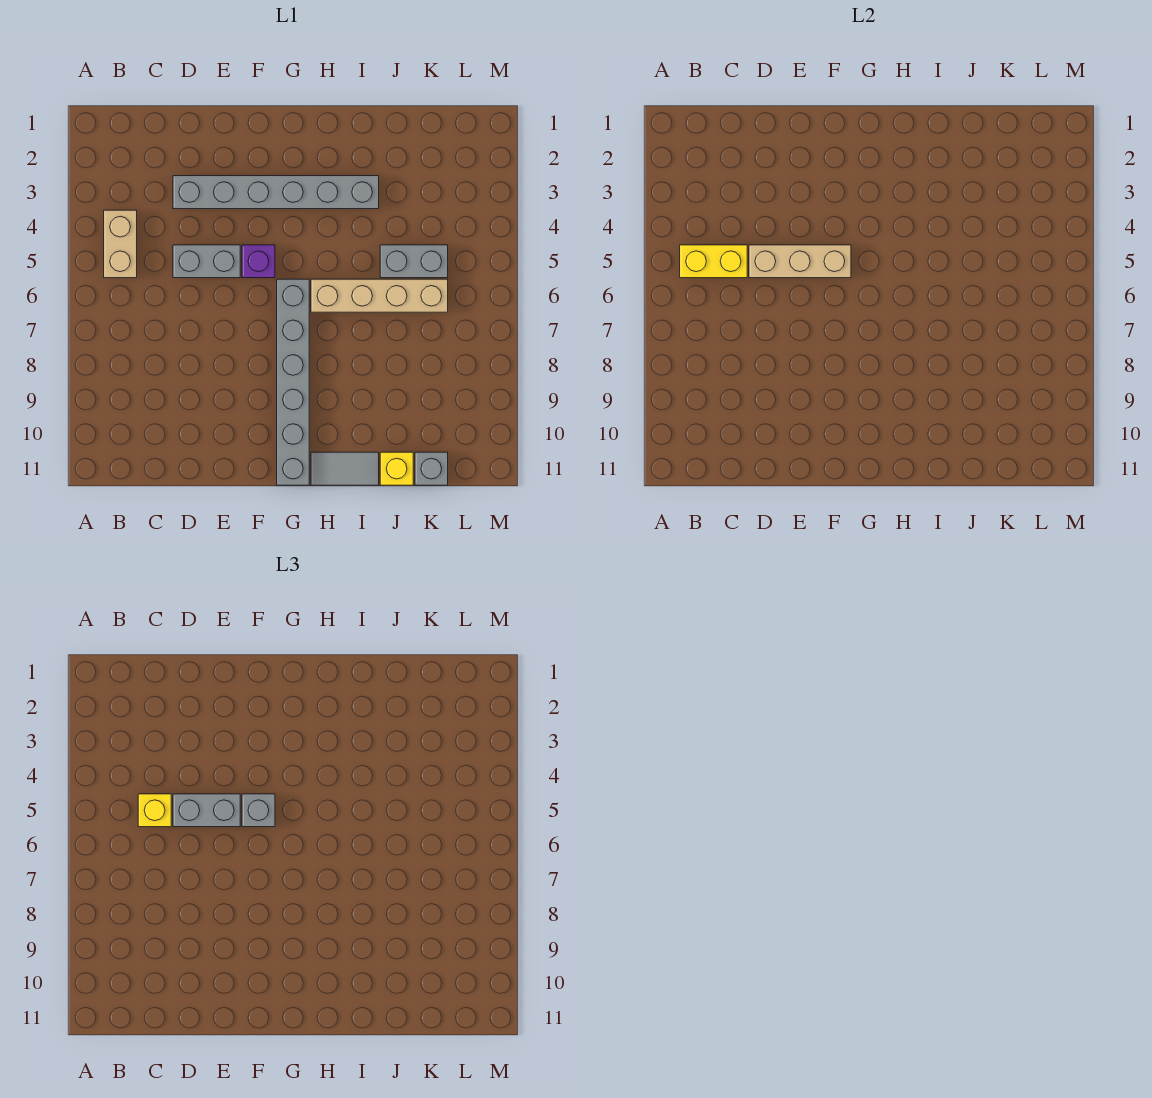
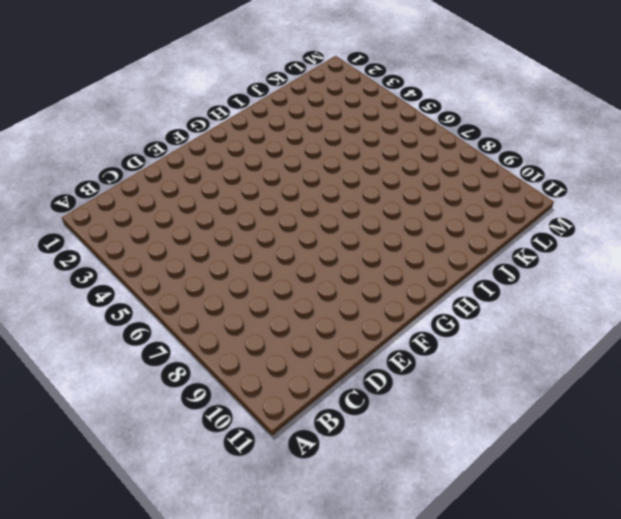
none -> tan brick B4:B5 level 1
none -> grey brick D3:I3 level 1
none -> grey brick D5:E5 level 1

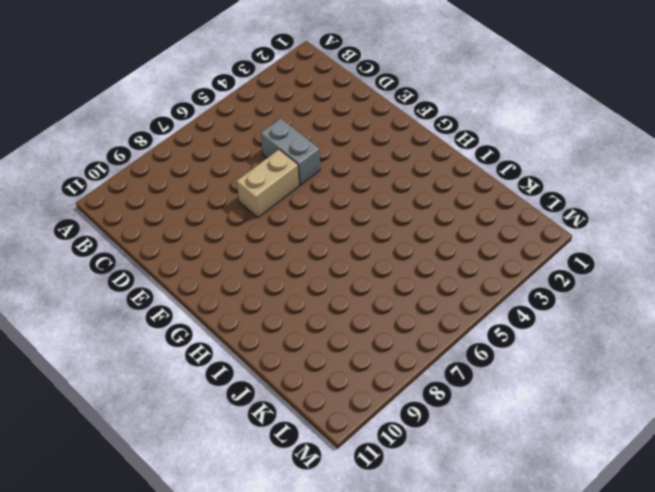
tan brick E6:E7 level 1 -> tan brick B4:B5 level 1
none -> grey brick D3:I3 level 1
none -> purple brick F5 level 1
none -> grey brick G6:G11 level 1

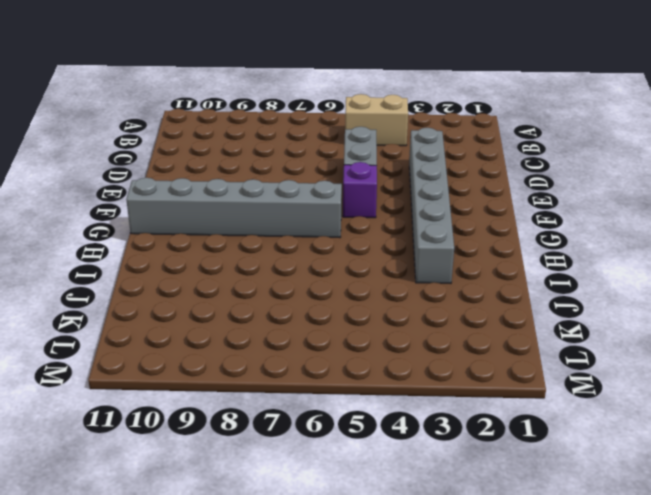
none -> tan brick H6:K6 level 1
none -> grey tile H11:I11 level 1
none -> grey brick J5:K5 level 1

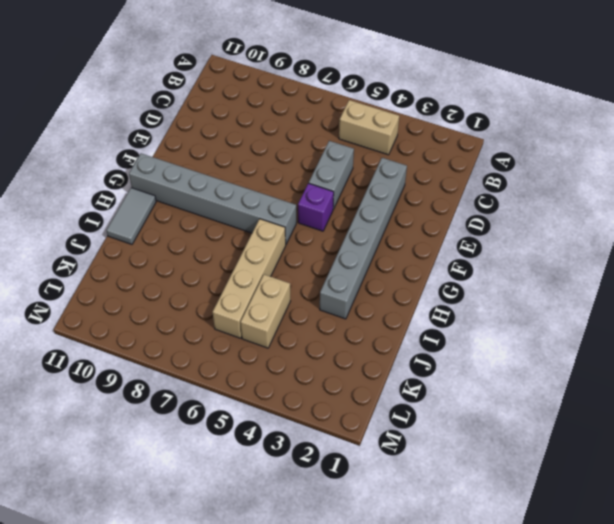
tan brick J5:K5 level 1 -> grey brick J5:K5 level 1
none -> yellow brick J11 level 1
none -> grey brick K11 level 1
none -> yellow brick B5:C5 level 2

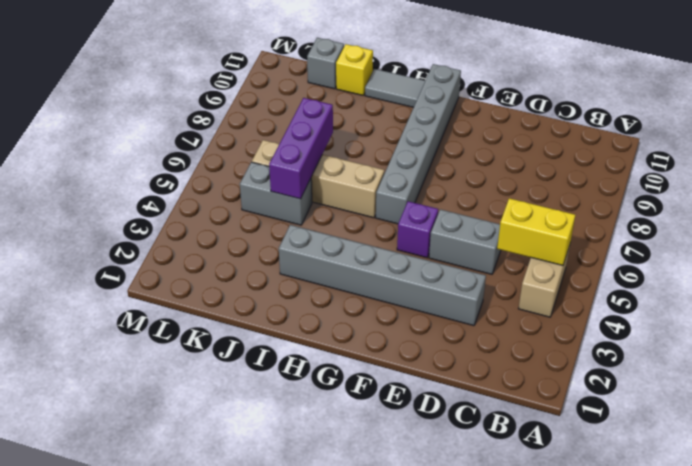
purple brick J5:J7 level 2 -> none
none -> tan brick D5:F5 level 2
none -> yellow brick C5 level 3
none -> grey brick D5:E5 level 3

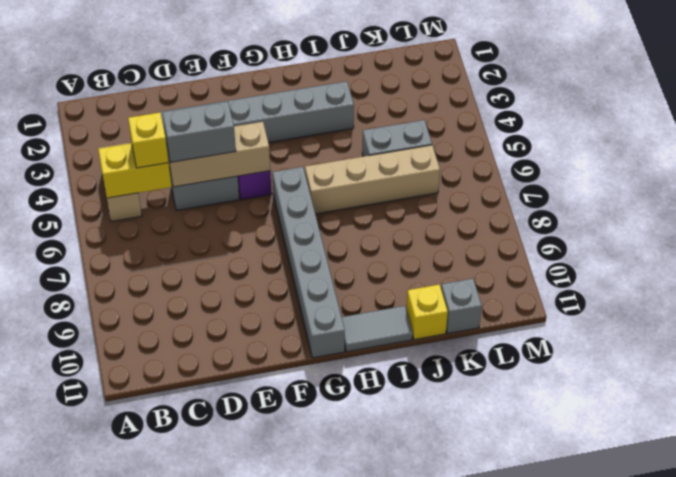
none -> grey brick F5 level 3

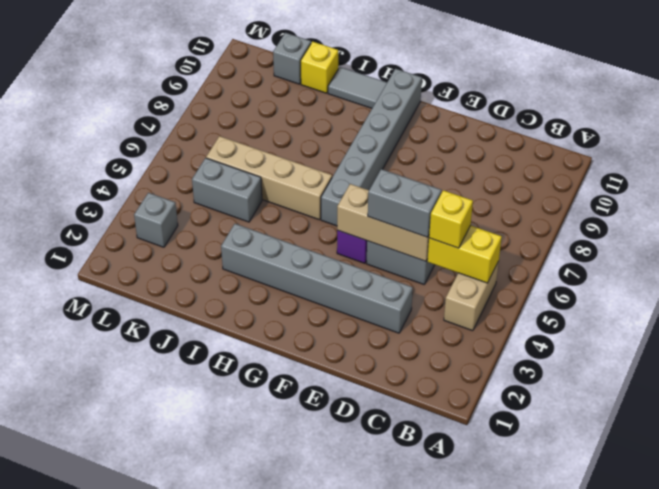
grey brick L3 level 1 -> grey brick F5 level 3

